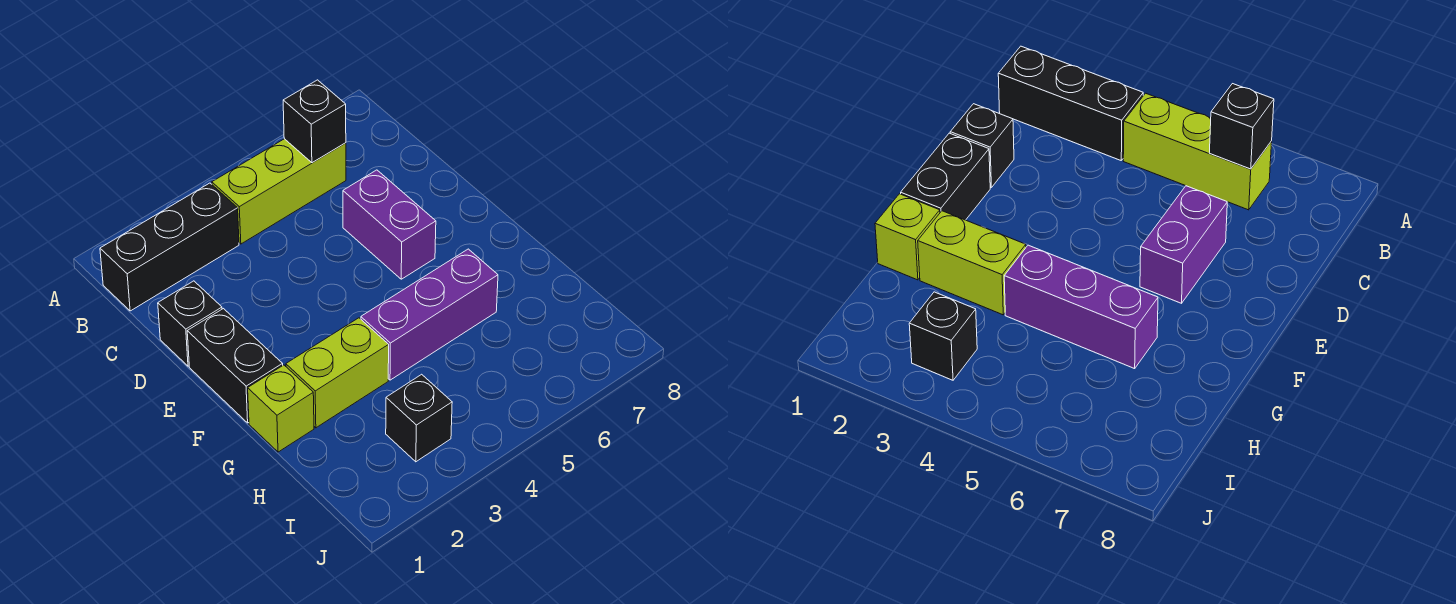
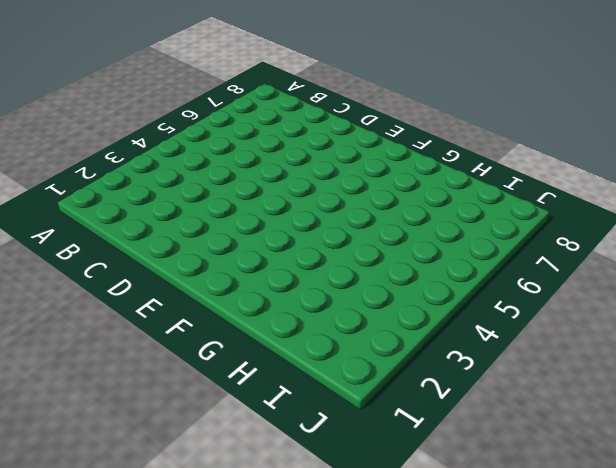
none -> black brick B1:B3 level 1
none -> lime brick B4:B6 level 1

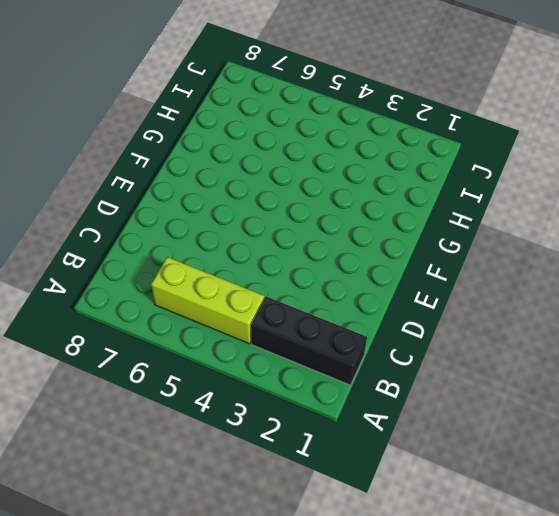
none -> black brick D1 level 1
none -> purple brick D6:E6 level 1

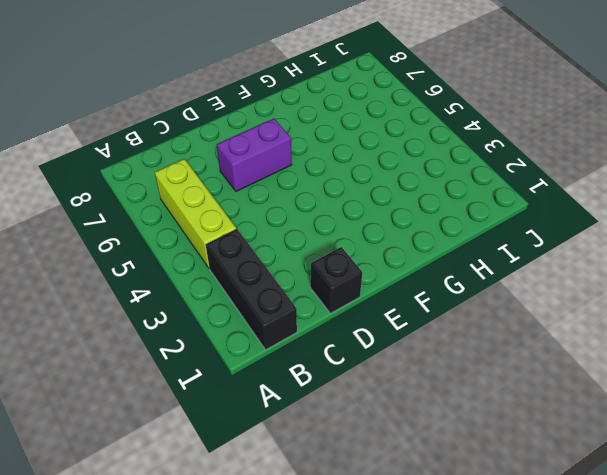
none -> black brick E1:F1 level 1
none -> lime brick G1 level 1

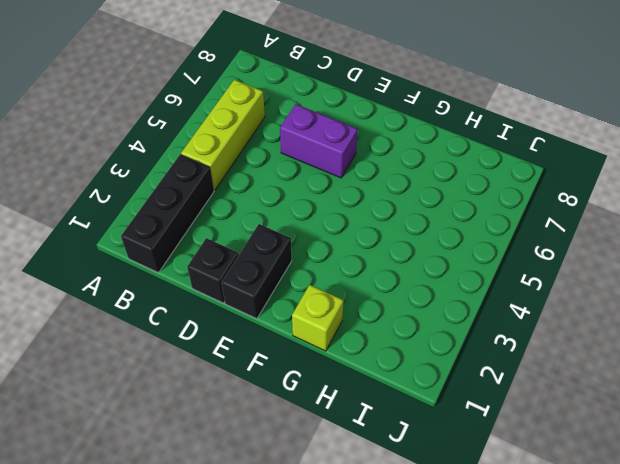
black brick E1:E2 level 1 -> black brick E1:F1 level 1
none -> lime brick G2:G3 level 1
none -> purple brick G4:G6 level 1

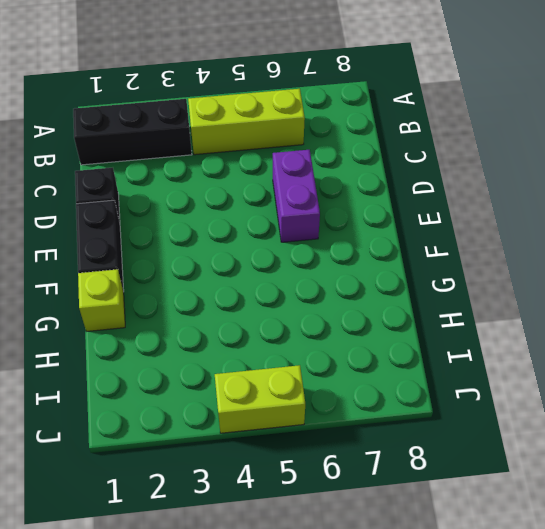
lime brick J4:J5 level 1 -> lime brick G2:G3 level 1
none -> purple brick G4:G6 level 1
none -> black brick I3 level 1

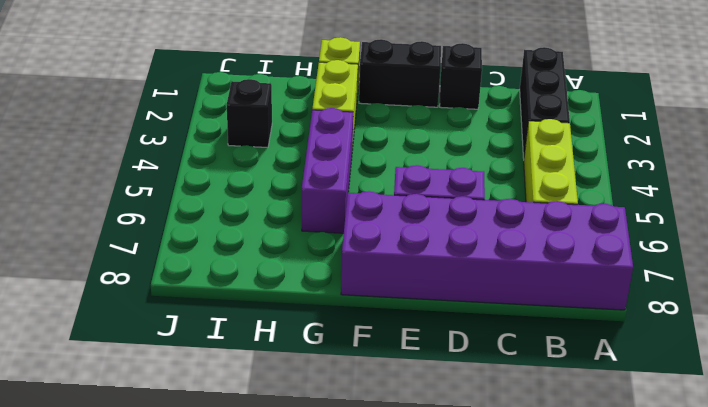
purple brick A7:F8 level 1 -> none
none -> black brick B6 level 2

